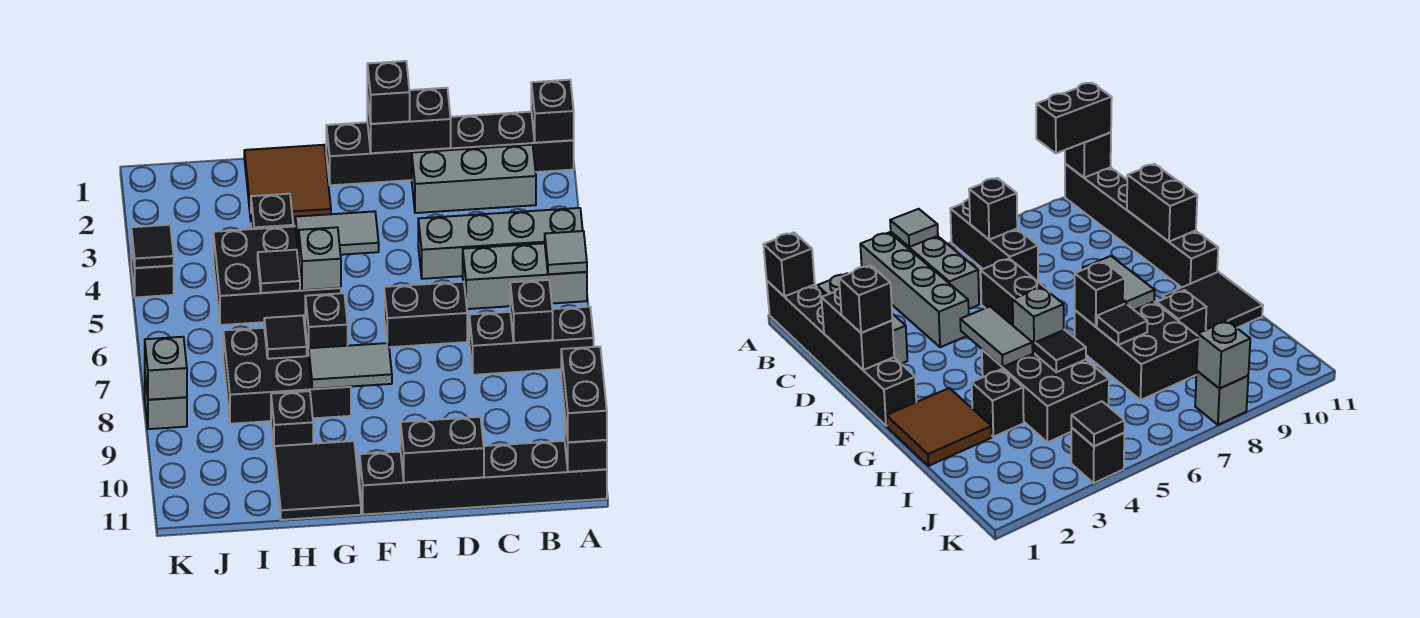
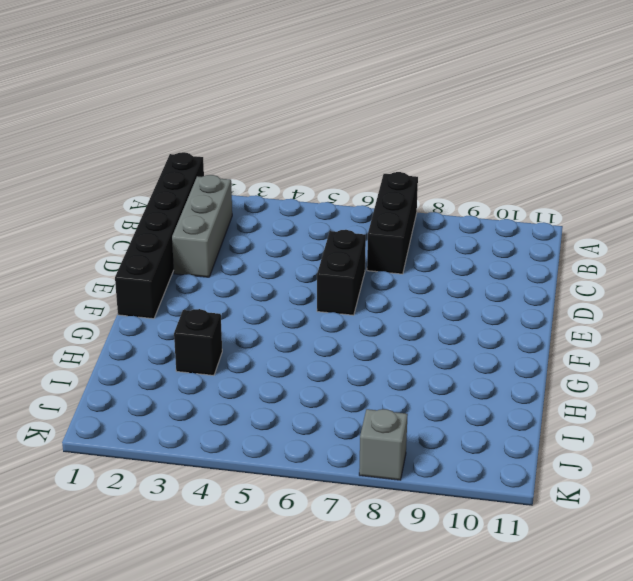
none -> grey brick A4:D4 level 1
none -> grey brick A5:C5 level 1
none -> black brick A11:F11 level 1
none -> brown tile G1:H2 level 1

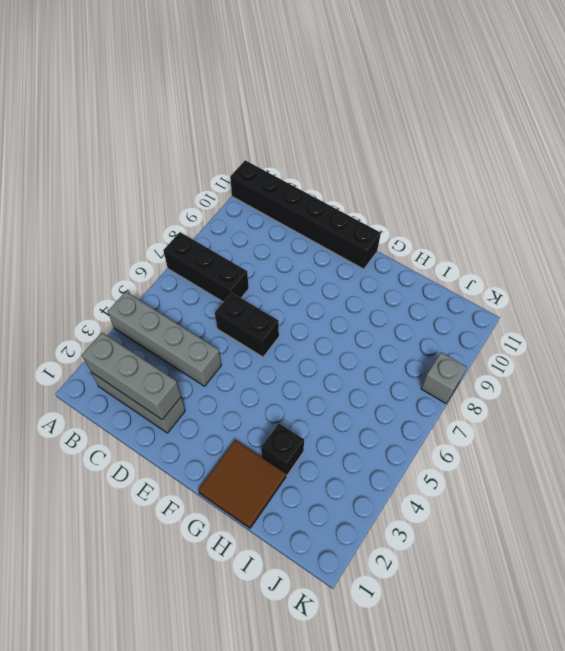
grey brick B2:D2 level 2 -> grey brick A5:C5 level 1
none -> black brick A1:F1 level 1
none -> black brick G4:I5 level 1
none -> black brick G7:I8 level 1
none -> black tile G10:H11 level 1

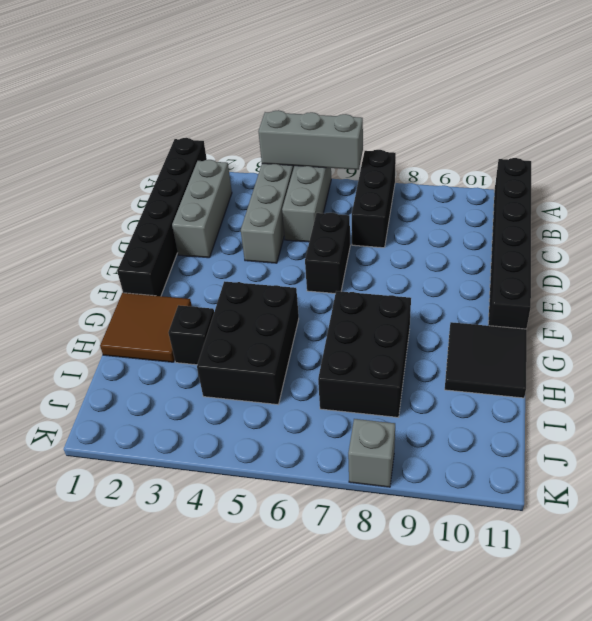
grey brick A4:A6 level 2 -> grey tile A5 level 2
none -> black brick H9 level 1
none -> black brick K4 level 1
none -> black brick A1 level 2
none -> black brick A11 level 2

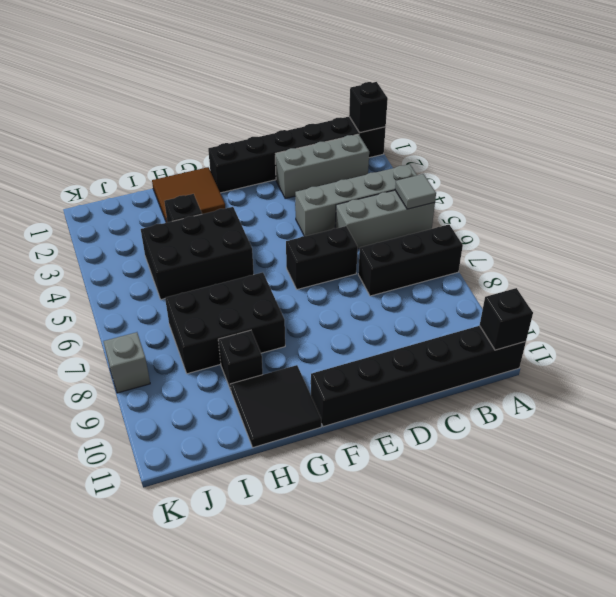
none -> black brick K4 level 1
none -> black brick B7 level 2
none -> black brick D1:E1 level 2
none -> black brick D11:E11 level 2

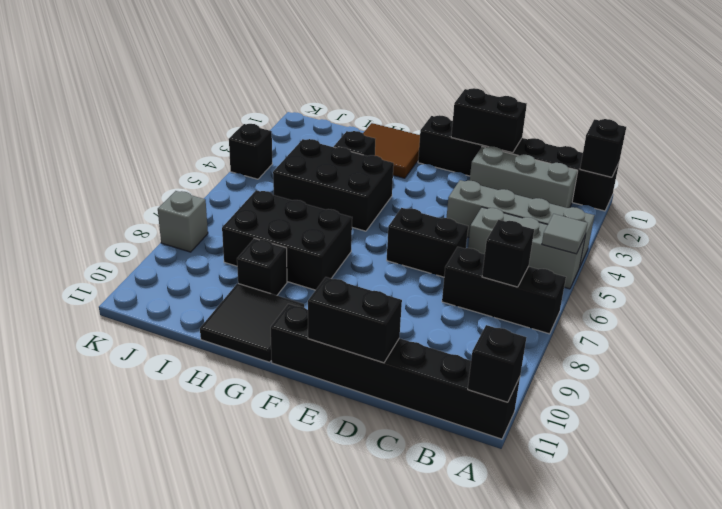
none -> grey tile F4:G4 level 2
none -> grey tile F8:G8 level 2
none -> grey brick G5 level 2
none -> black brick G7 level 2

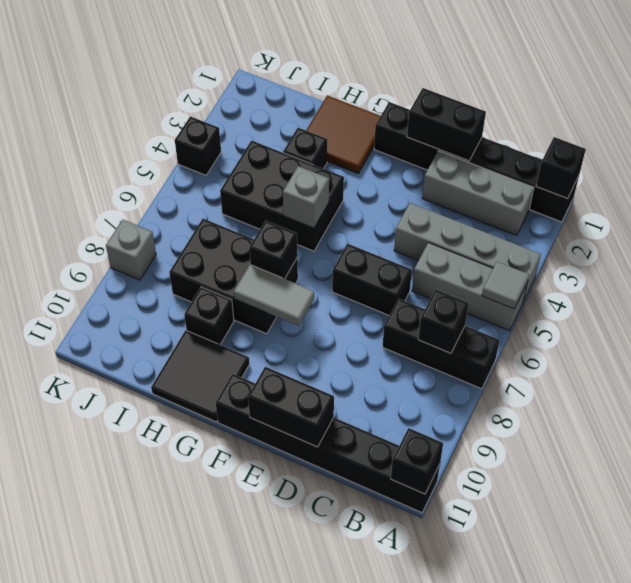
none -> grey tile F4:G4 level 2
none -> black tile H5 level 2
none -> black tile H7 level 2
none -> black tile K4 level 2

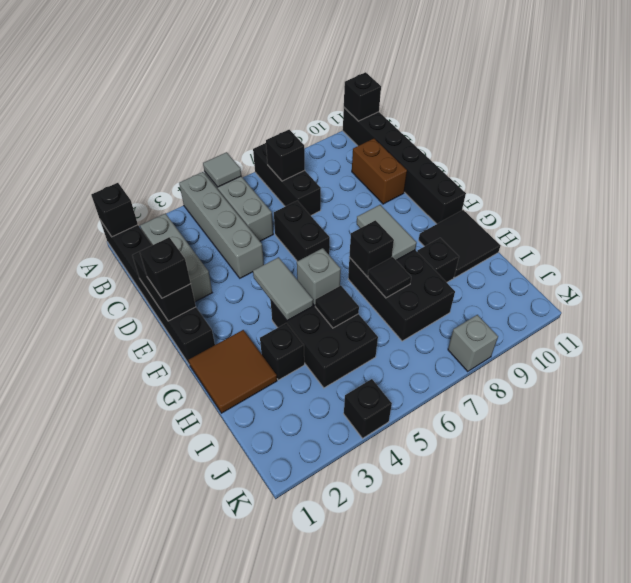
brown brick C10:D10 level 1 -> none
none -> black brick D11:E11 level 2
none -> black tile K4 level 2
none -> grey brick K8 level 2
none -> black brick A10:A11 level 3

